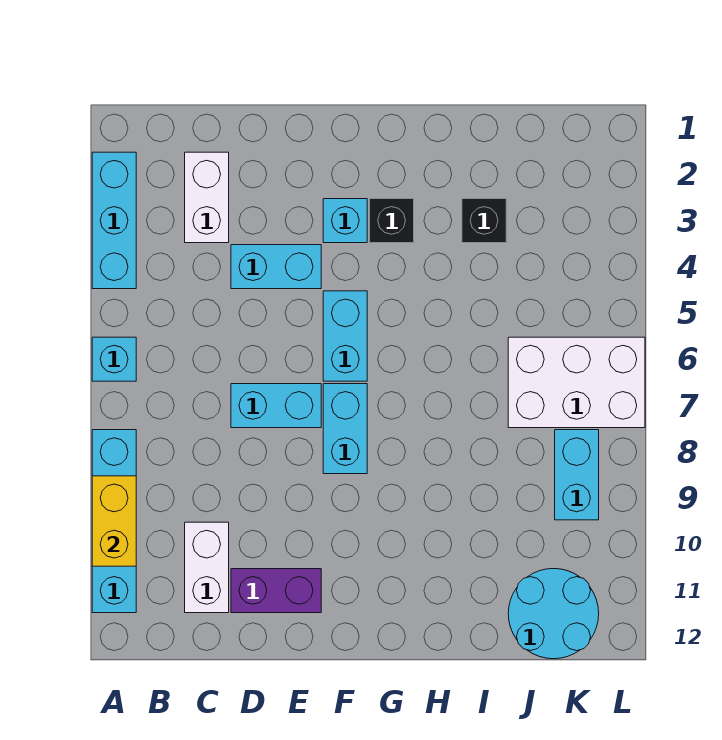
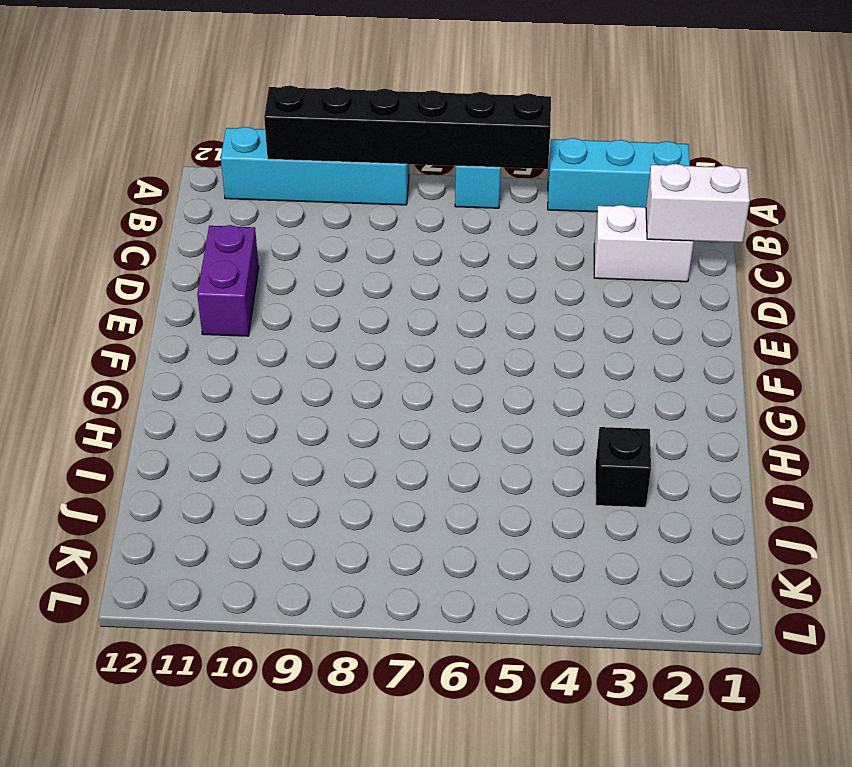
black brick A5:A10 level 2 -> yellow brick A9:A10 level 2
white brick C1:C2 level 2 -> white brick C10:C11 level 1
none -> cyan brick D4:E4 level 1
none -> cyan brick D7:E7 level 1
none -> cyan brick F3 level 1

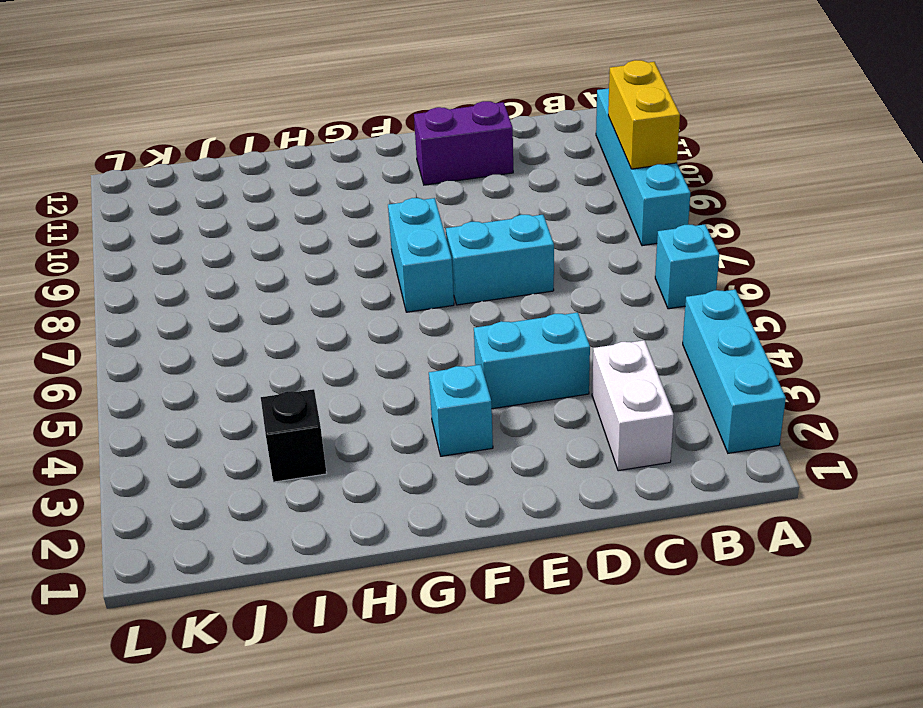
none -> white brick C10:C11 level 1
none -> cyan brick F5:F6 level 1
none -> black brick G3 level 1

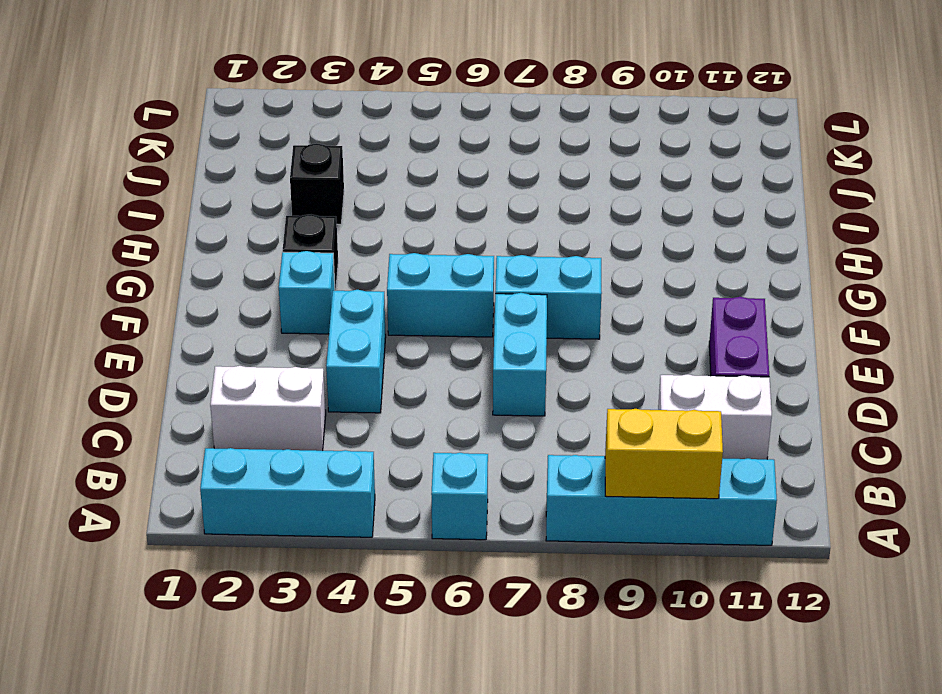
none -> white brick J6:L7 level 1
none -> cyan round brick J11:K12 level 1
none -> cyan brick K8:K9 level 1

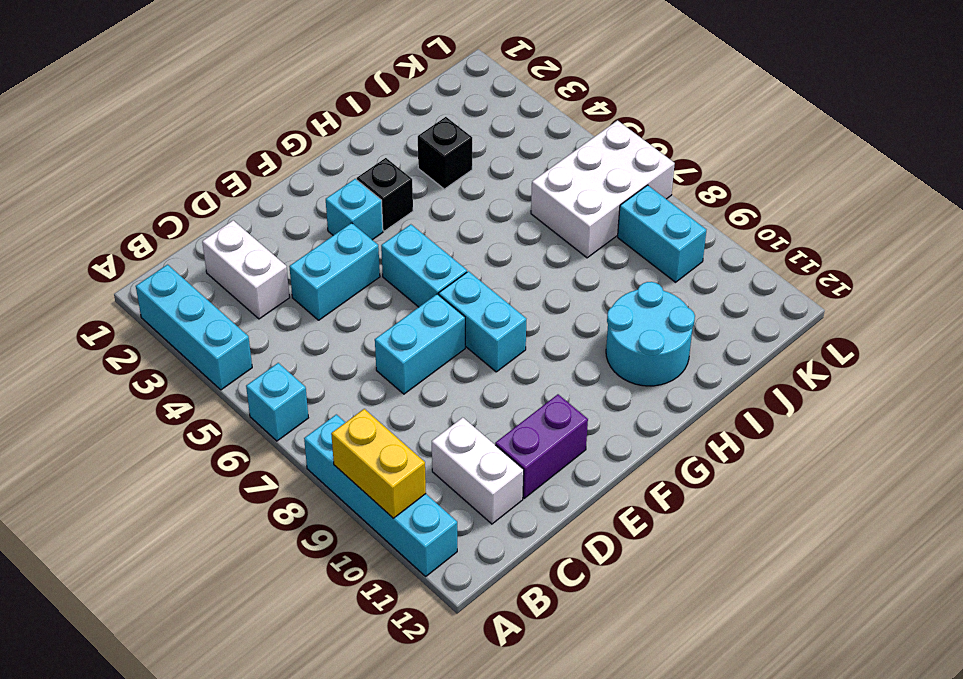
cyan round brick H10:I11 level 1 -> cyan round brick J11:K12 level 1

